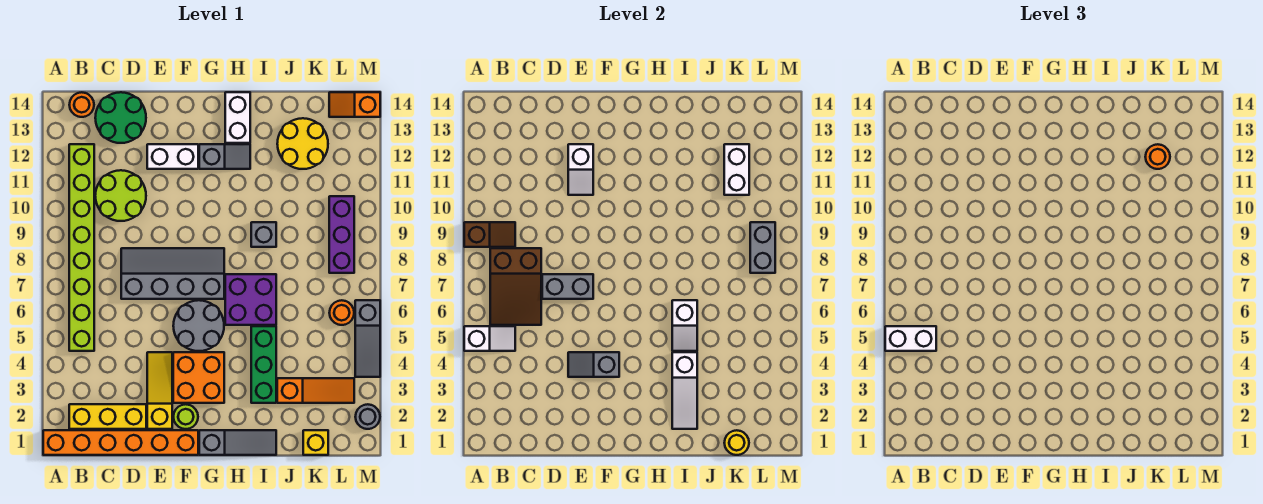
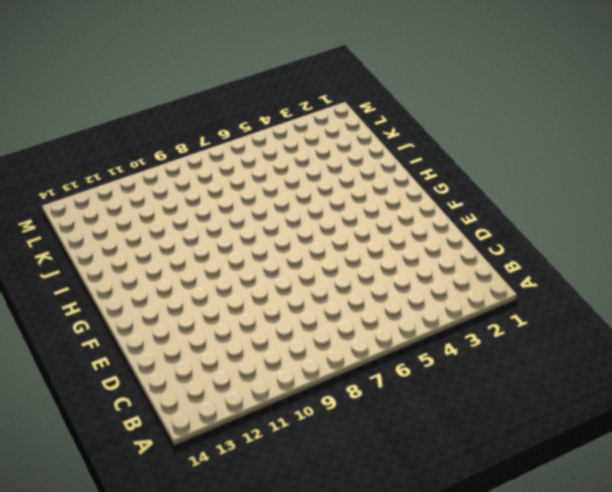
none -> orange brick A1:F1 level 1
none -> yellow brick B2:D2 level 1
none -> lime brick B5:B12 level 1
none -> orange round brick B14 level 1

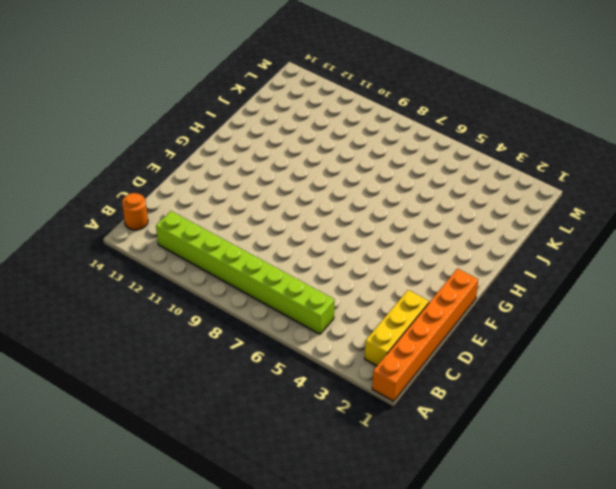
none -> lime round brick C10:D11 level 1
none -> green round brick C13:D14 level 1
none -> grey slope D7:G8 level 1 top 7
none -> yellow slope E2:E4 level 1 top 2

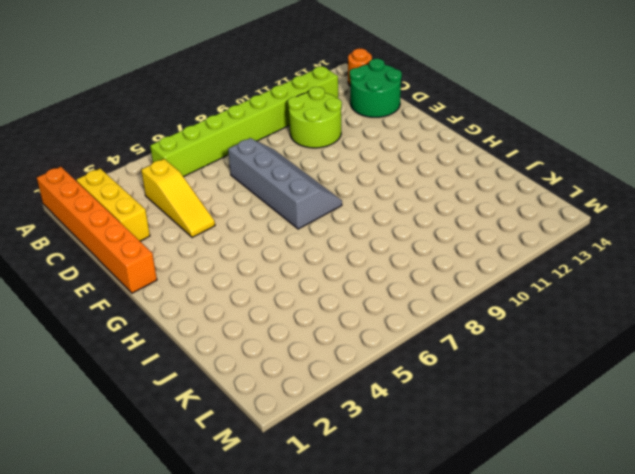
yellow slope C4:E4 level 1 top C -> yellow slope E2:E4 level 1 top 2
none -> white brick E12:F12 level 1
none -> lime round brick F2 level 1
none -> orange brick F3:G4 level 1
none -> grey round brick F5:G6 level 1

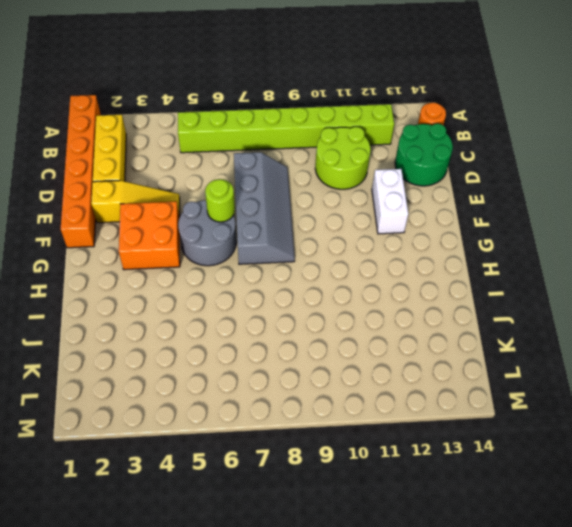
lime round brick F6 level 2 -> lime round brick F2 level 1
none -> grey slope G1:I1 level 1 top G
none -> grey slope G12:H12 level 1 top G
none -> purple brick H6:I7 level 1
none -> white brick H13:H14 level 1

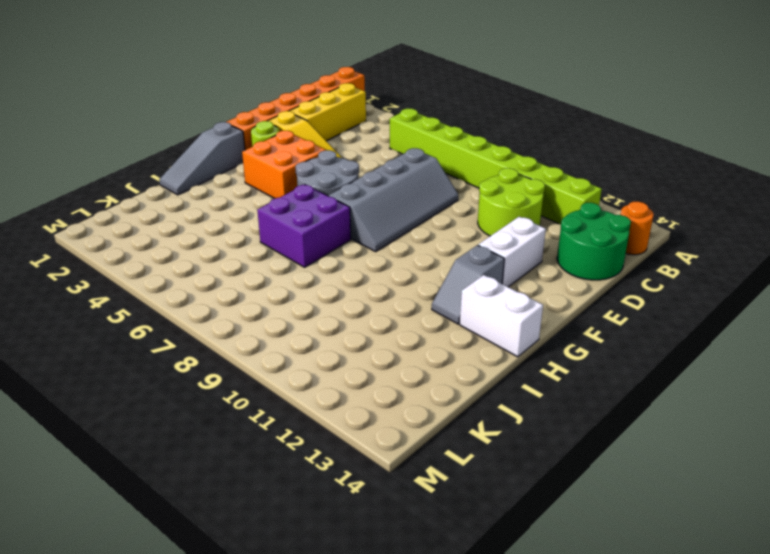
none -> green brick I3:I5 level 1
none -> grey brick I9 level 1
none -> orange slope J3:L3 level 1 top J
none -> yellow round brick J12:K13 level 1

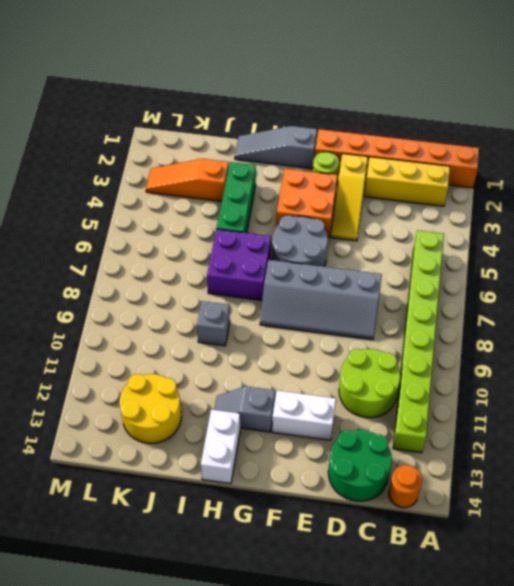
none -> yellow brick K1 level 1
none -> orange round brick L6 level 1
none -> purple brick L8:L10 level 1
none -> orange slope L14:M14 level 1 top M

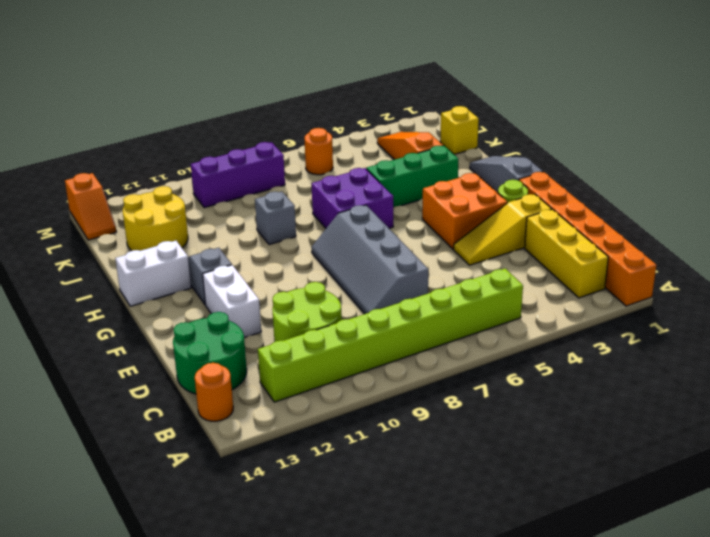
none -> grey round brick F5:G6 level 1
none -> grey round brick M2 level 1
none -> grey slope M4:M6 level 1 top 6
none -> white slope A5:B5 level 2 top A

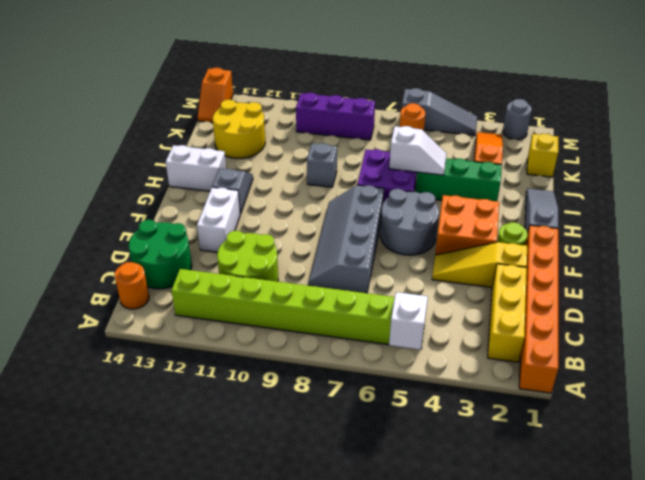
none -> brown slope A9:B9 level 2 top A
none -> brown slope B6:C8 level 2 top 8
none -> grey brick D7:E7 level 2
none -> grey slope E4:F4 level 2 top F

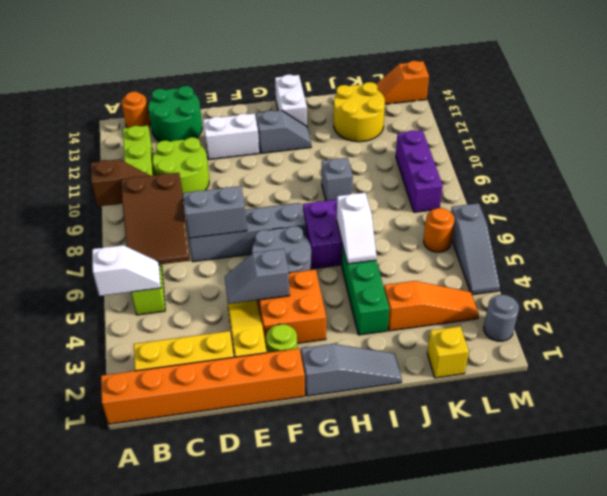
none -> white slope E11:E12 level 2 top 12
none -> white slope I2:I4 level 2 top 4
none -> yellow round brick K1 level 2
none -> white brick K11:K12 level 2

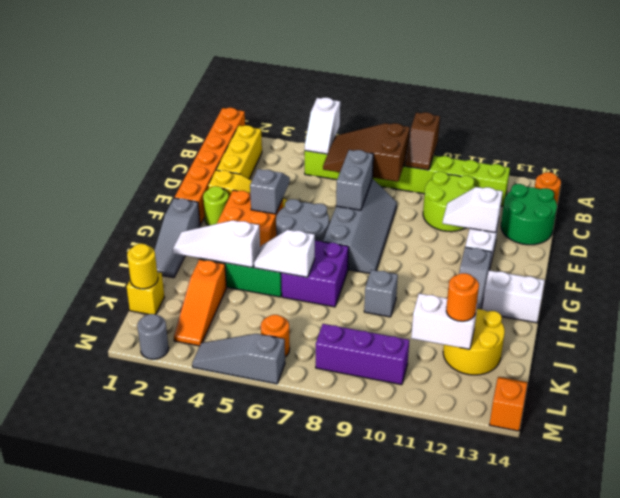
none -> grey brick L8:L9 level 2
none -> white brick A5:B5 level 3

